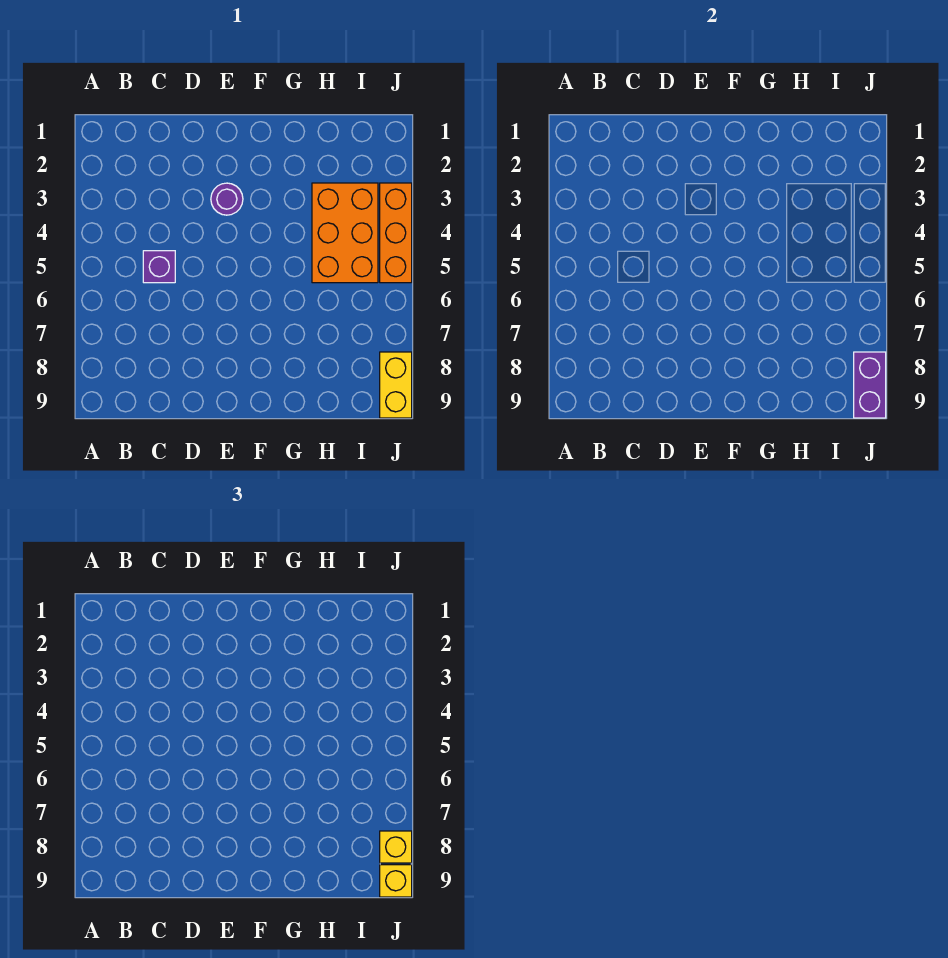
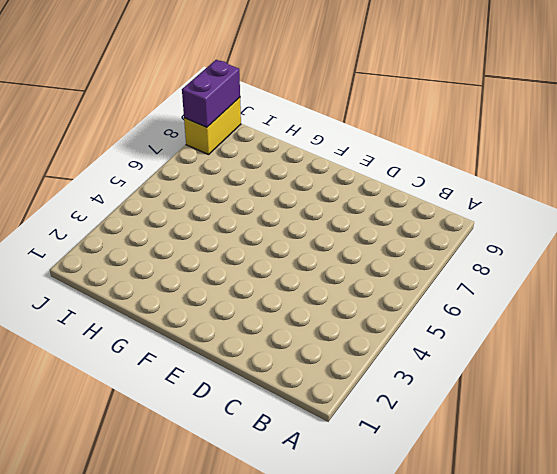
none -> purple brick C5 level 1
none -> purple round brick E3 level 1

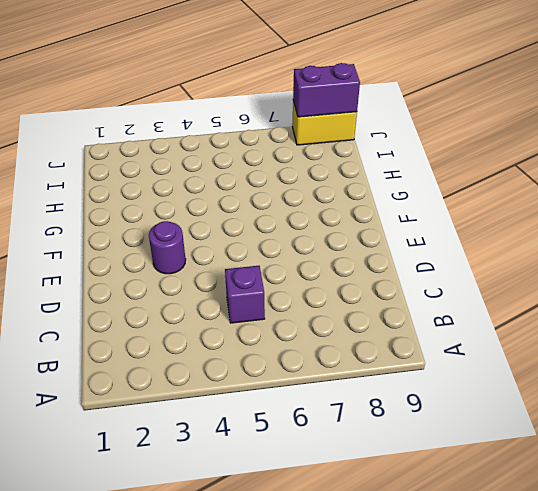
none -> orange brick H3:I5 level 1
none -> orange brick J3:J5 level 1

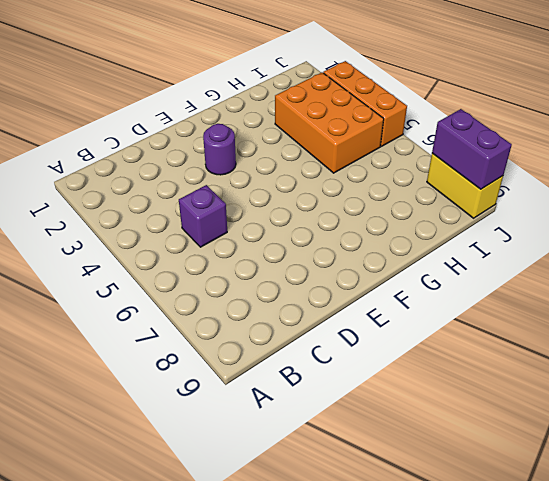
none -> yellow brick J8 level 3
none -> yellow brick J9 level 3

